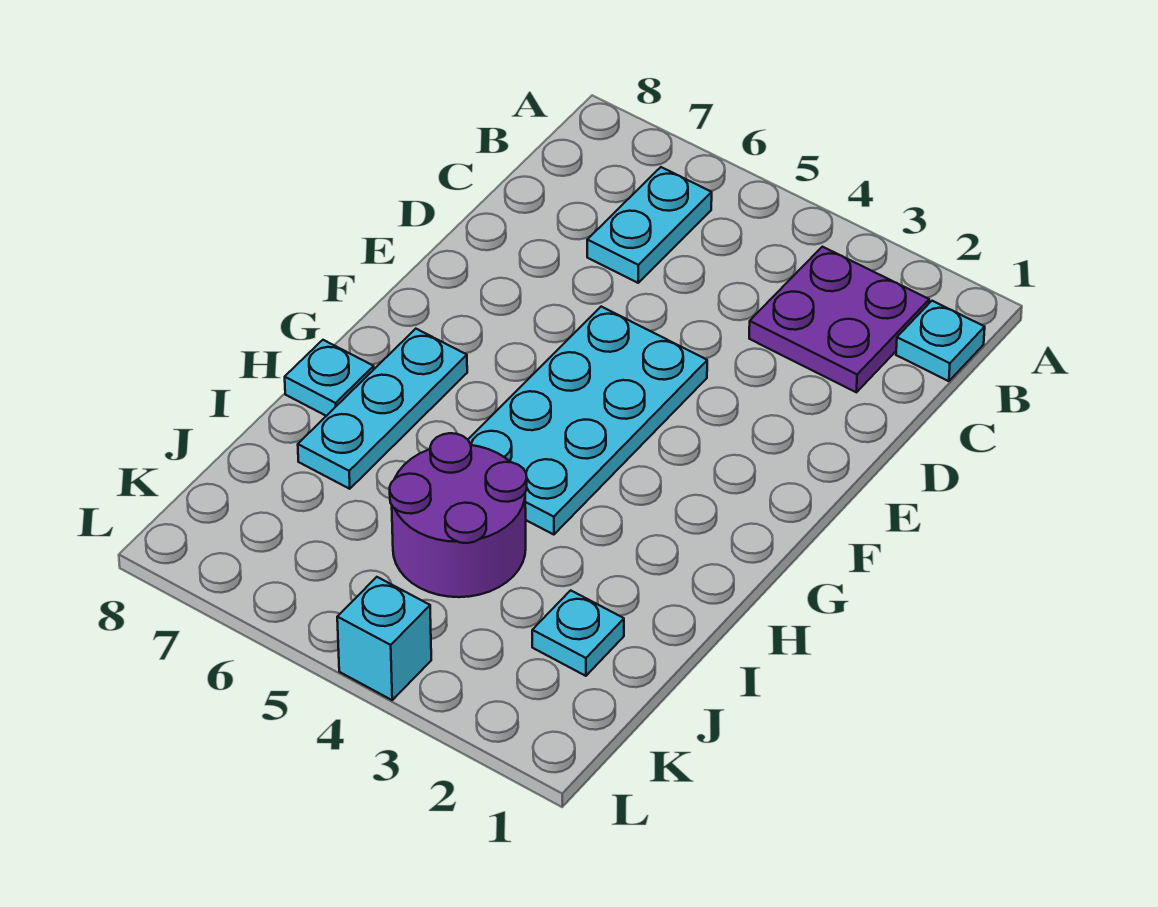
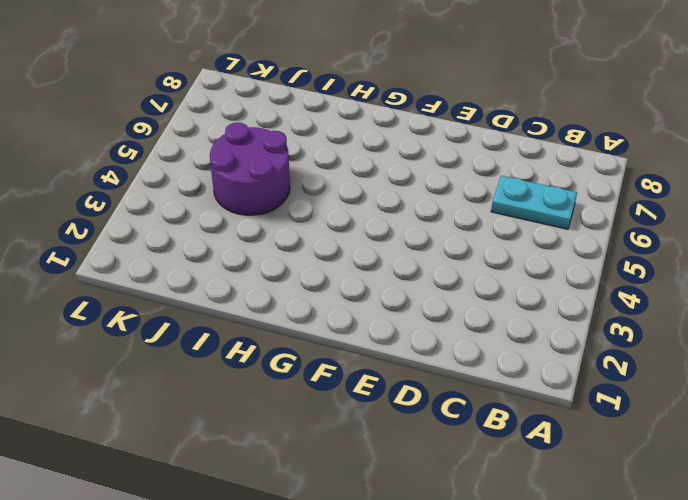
none -> cyan plate B1 level 1
none -> purple plate B2:C3 level 1

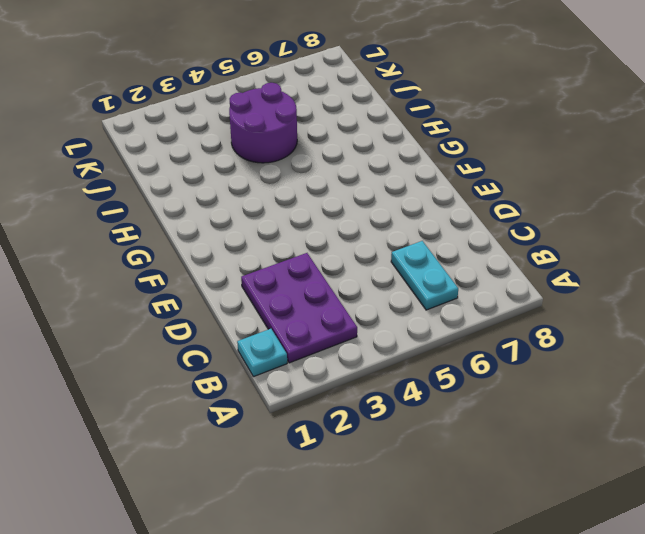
purple plate B2:D3 level 1 -> purple plate B2:C3 level 1
none -> cyan plate E4:H5 level 1
none -> cyan plate G7:I7 level 1

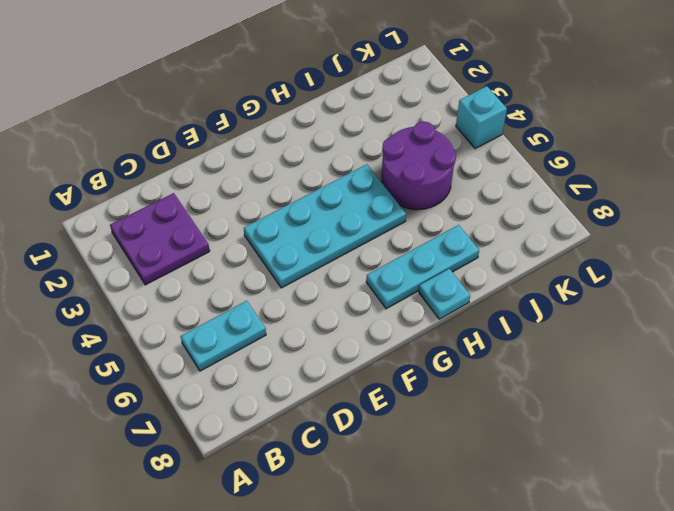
none -> cyan plate B1 level 1
none -> cyan plate J2 level 1

